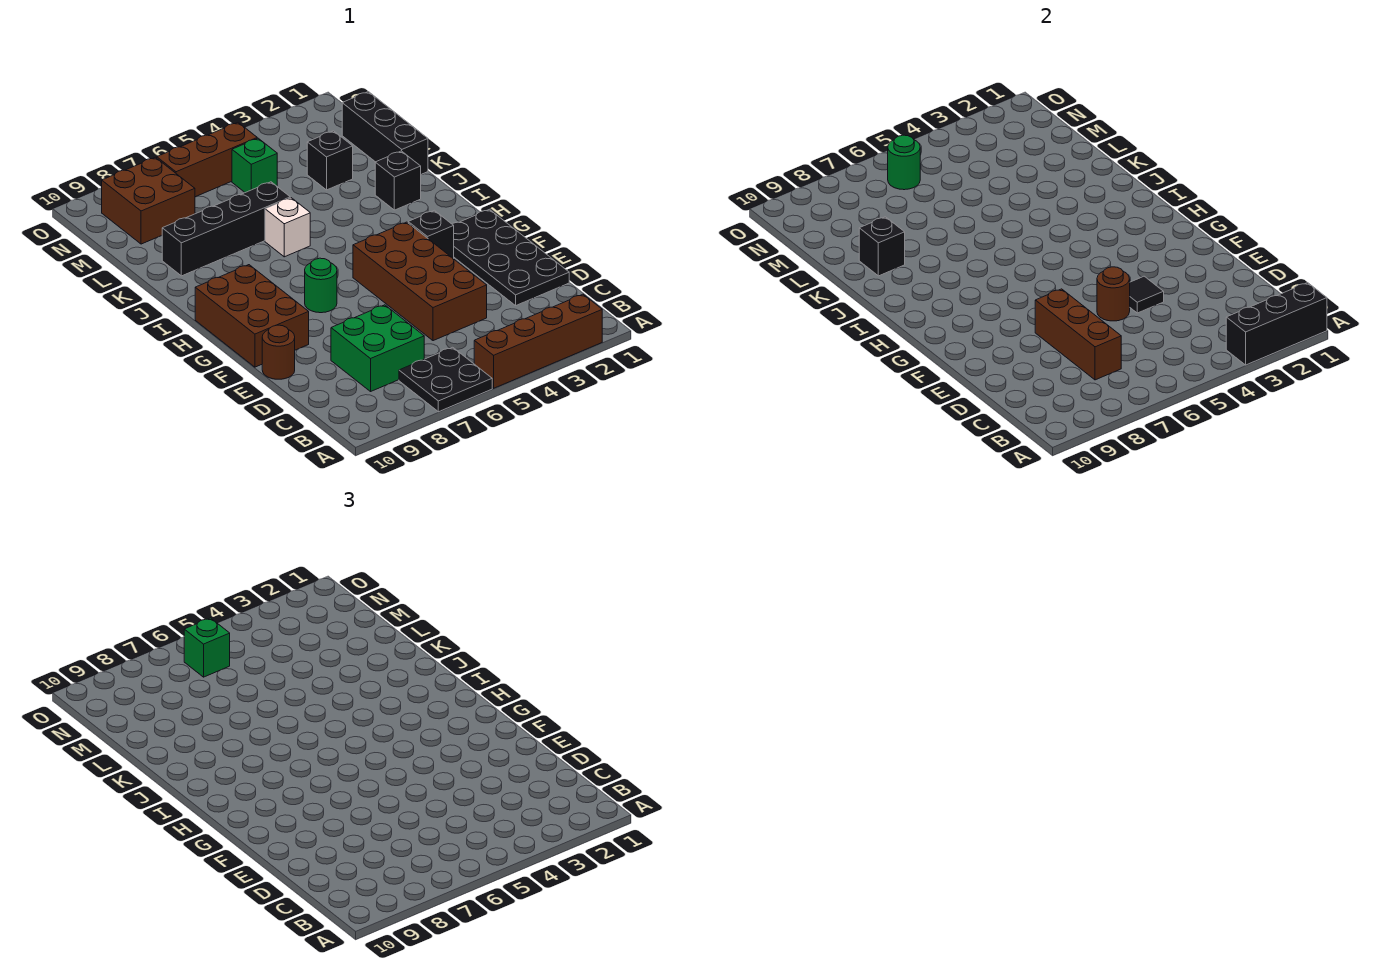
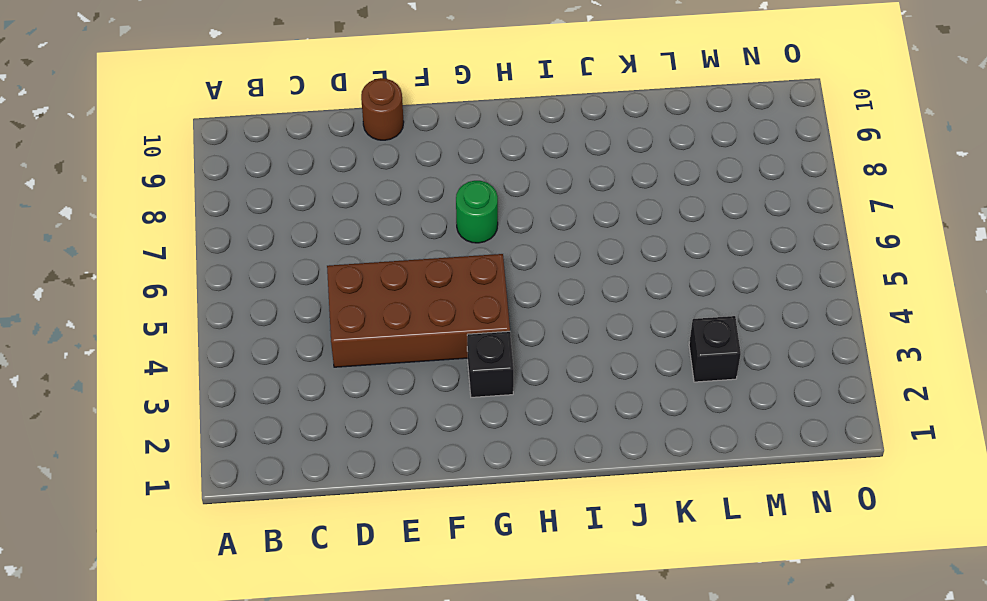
none -> brown brick A2:A5 level 1
none -> black plate A6:B7 level 1
none -> green brick C7:D8 level 1

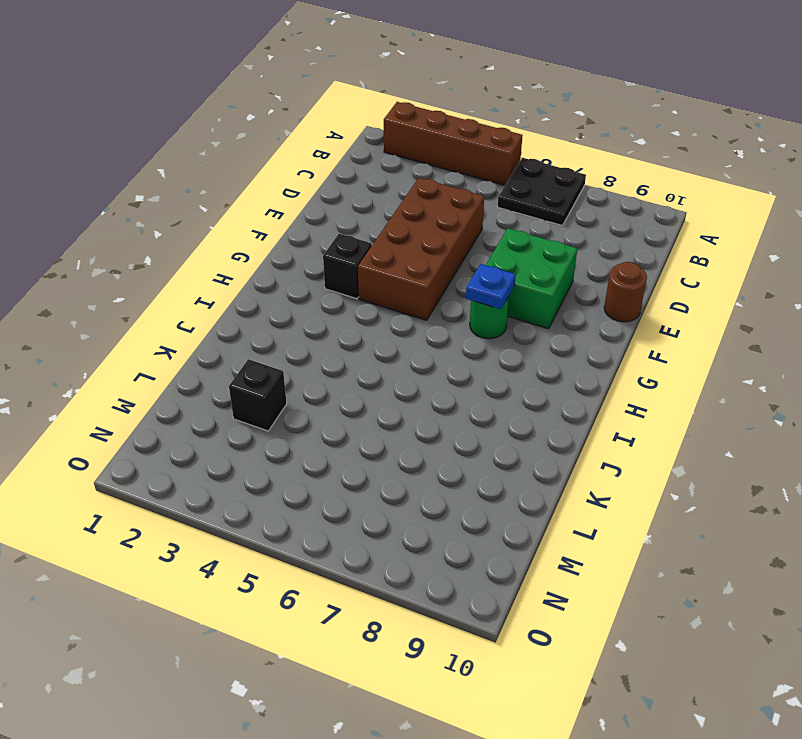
green brick E7:F8 level 1 -> green brick C7:D8 level 1
blue plate G7 level 2 -> none
none -> black plate D1:G2 level 1
none -> brown brick F9:H10 level 1
none -> black brick J2 level 1

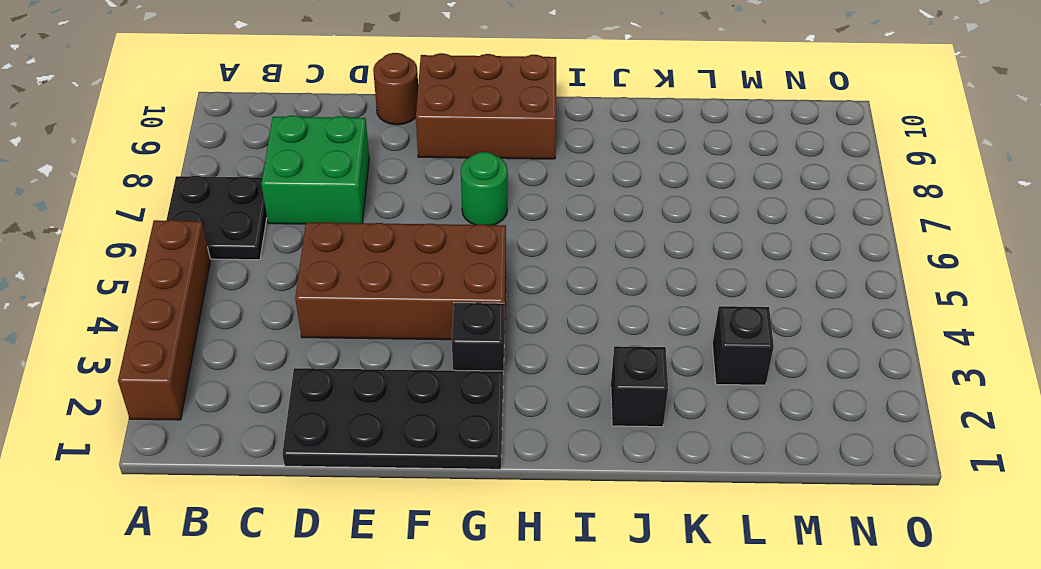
none -> white brick J6 level 1
none -> black brick K1:M1 level 1
none -> black brick K6:K9 level 1

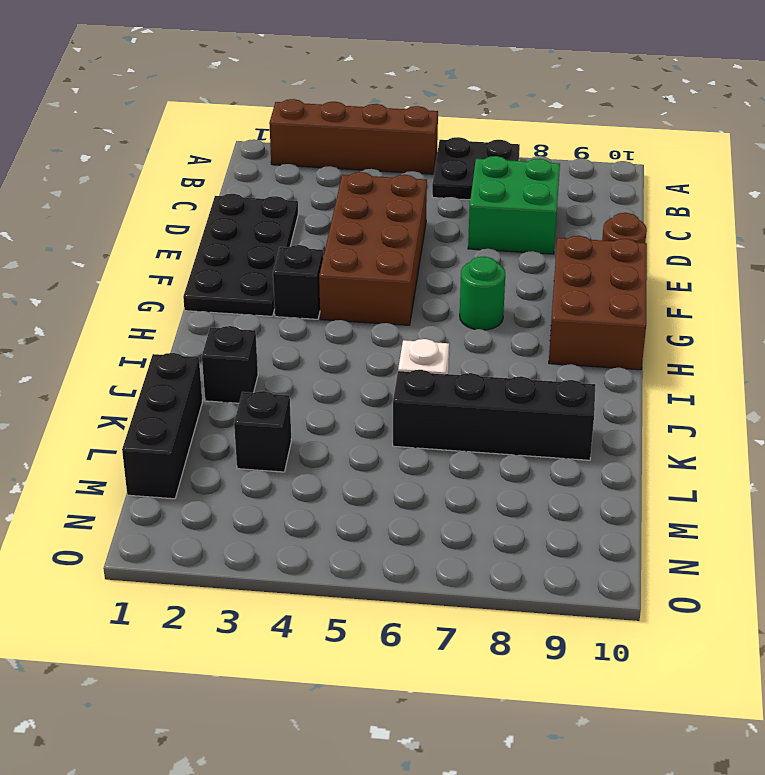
none -> green brick M5 level 1
none -> brown brick M8:N9 level 1
none -> brown brick N5:N7 level 1

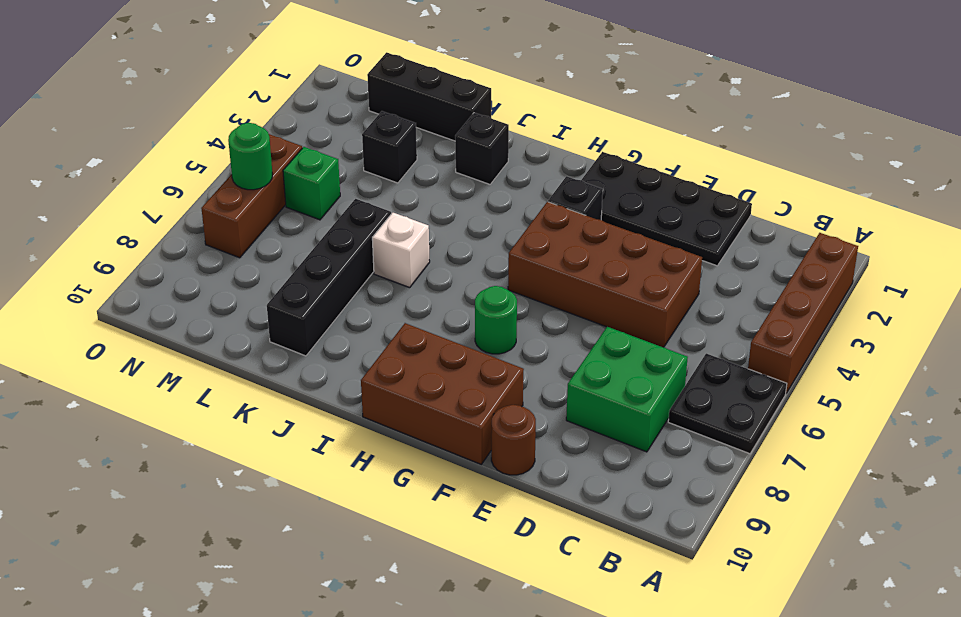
none -> brown brick M8:N9 level 1
none -> black brick A1:A3 level 2
none -> brown brick C7:E7 level 2

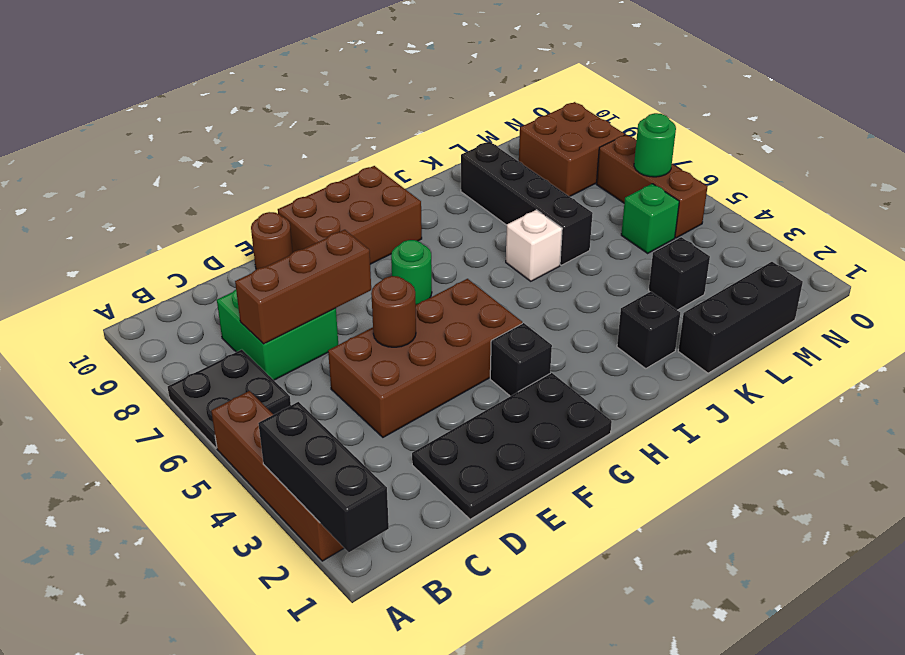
none -> black tile E4 level 2
none -> black brick K9 level 2
none -> green brick N6 level 3

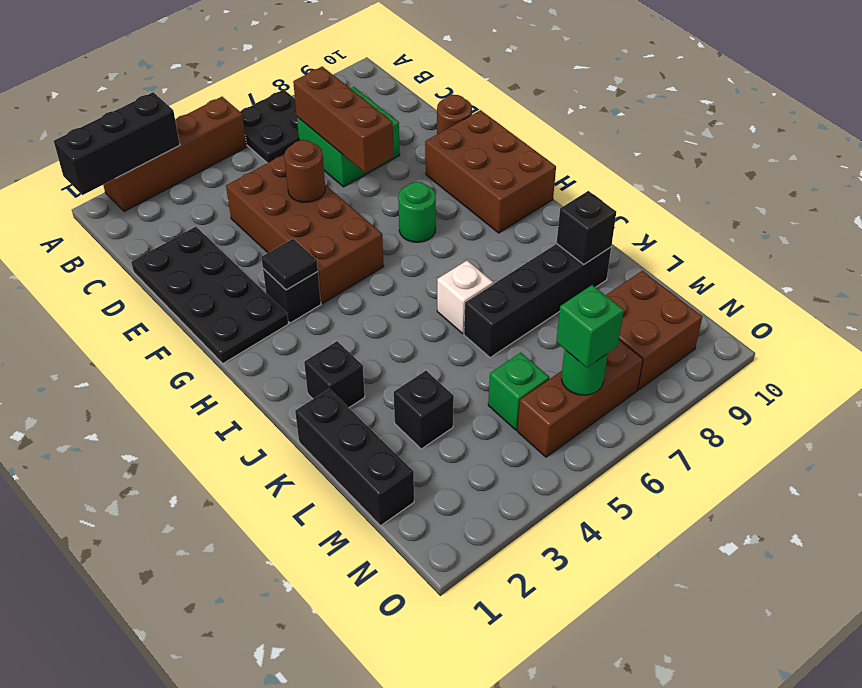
black tile G3 level 2 -> black tile E4 level 2

